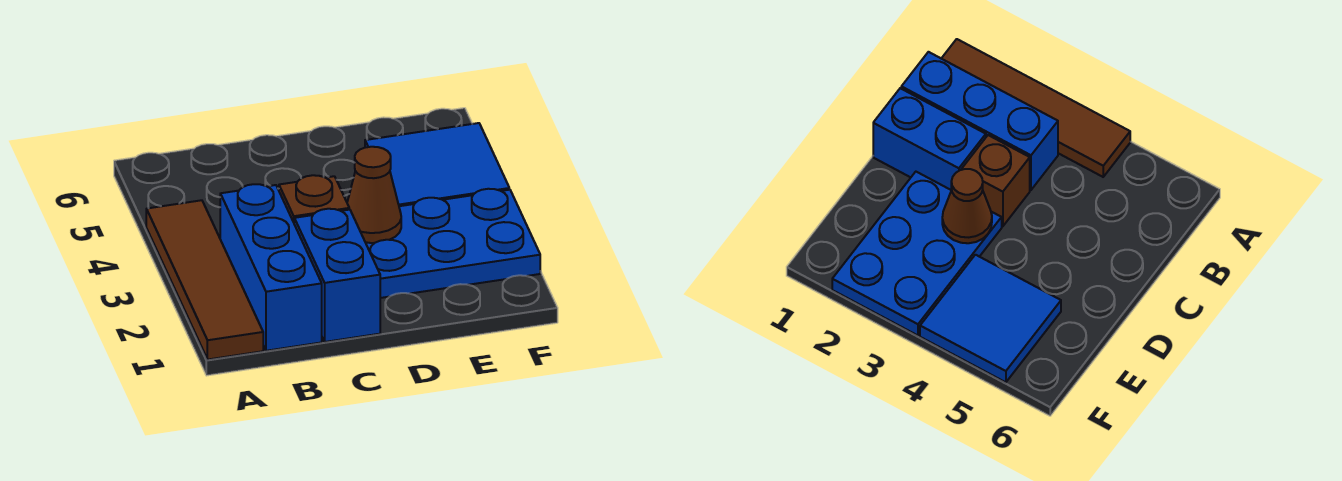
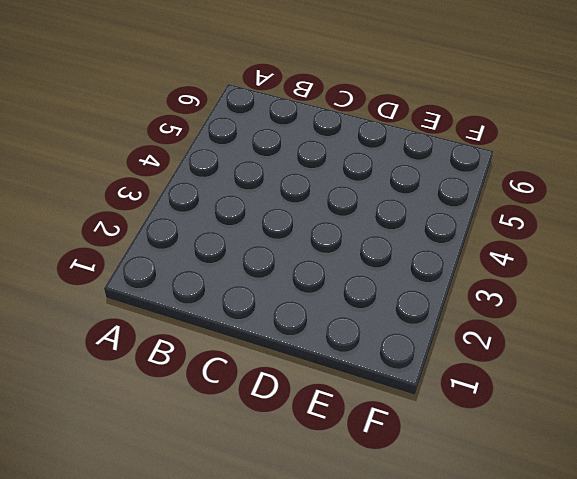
none -> brown tile A1:A4 level 1
none -> blue brick B1:B3 level 1

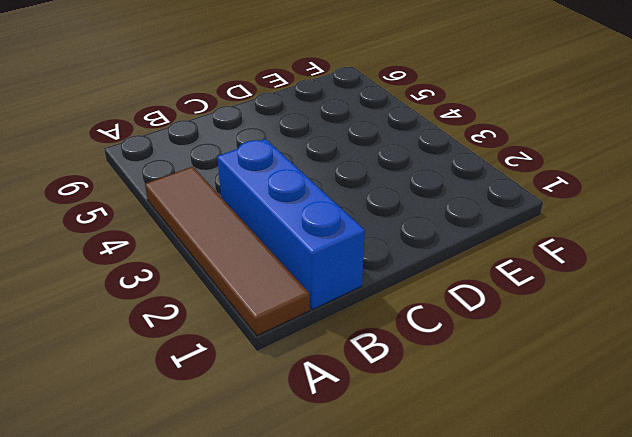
none -> blue brick C1:C2 level 1
none -> brown brick C3 level 1

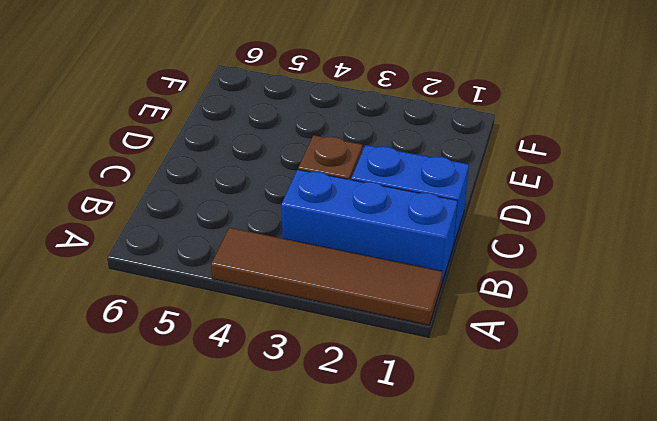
none -> blue plate D2:F3 level 1
none -> blue tile E4:F5 level 1

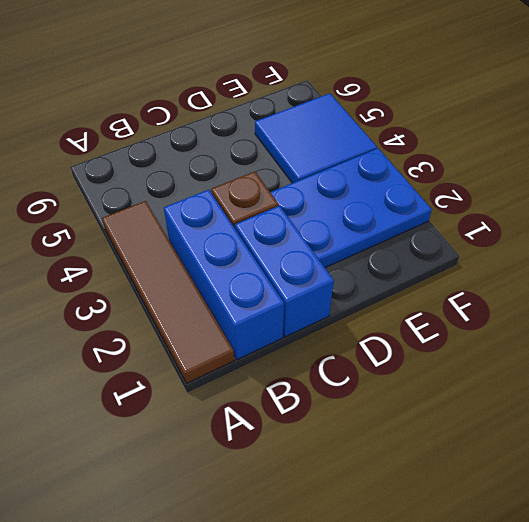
none -> brown cone D3 level 2

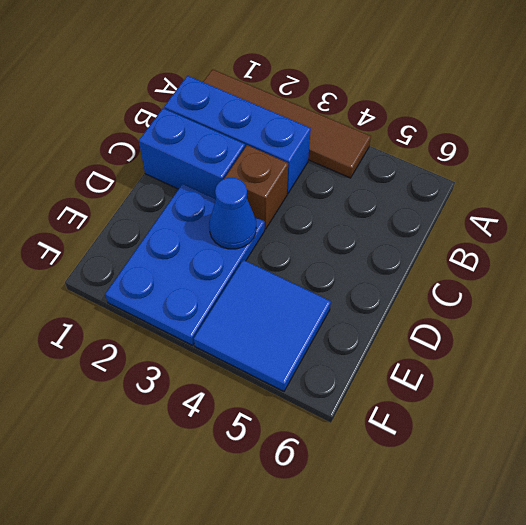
blue cone D3 level 2 -> brown cone D3 level 2

